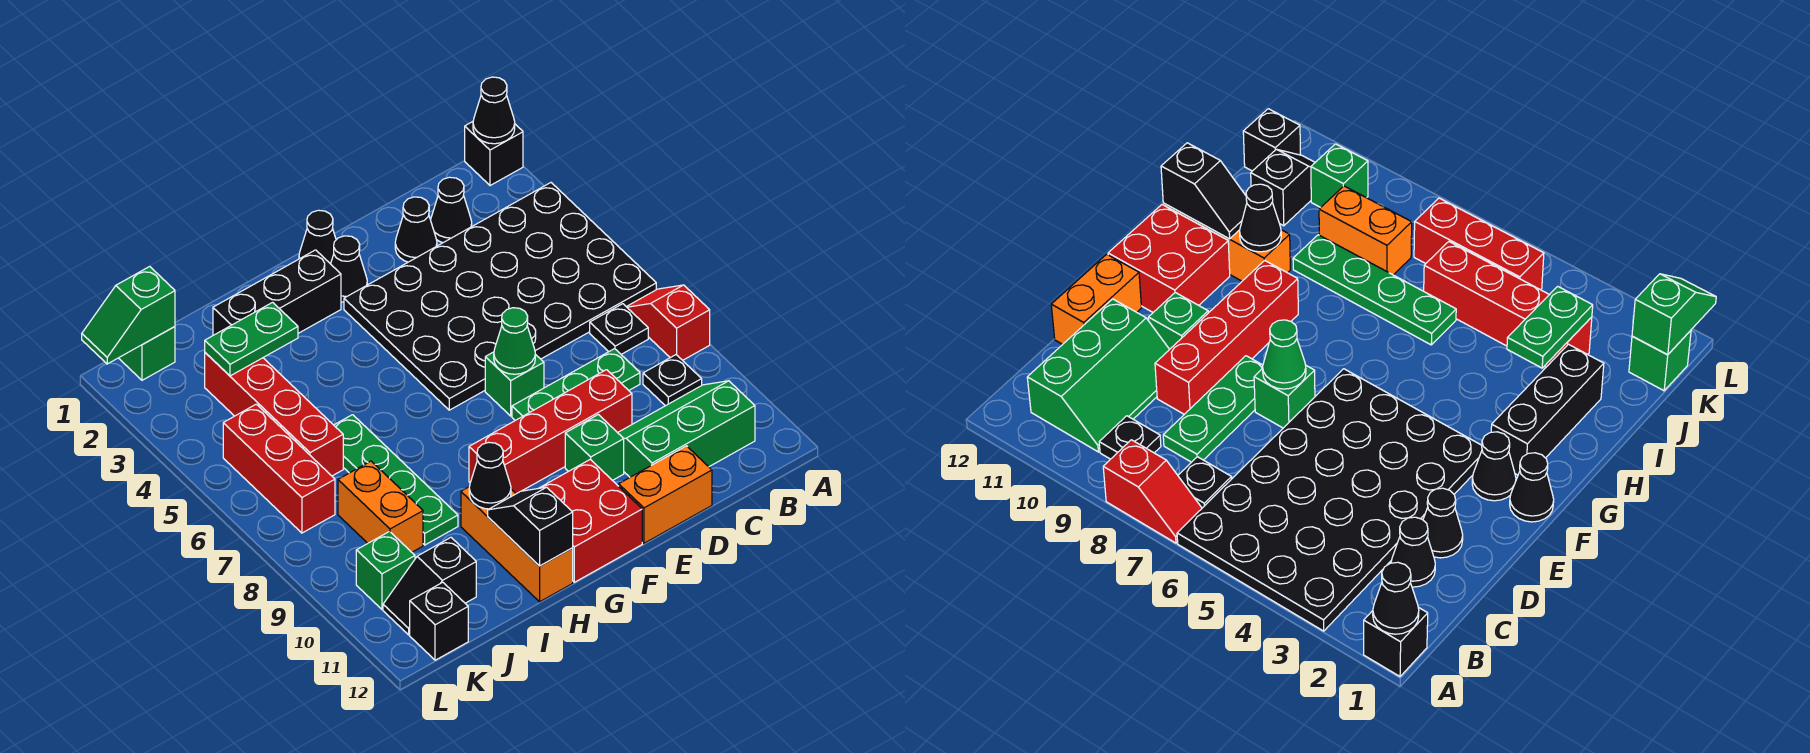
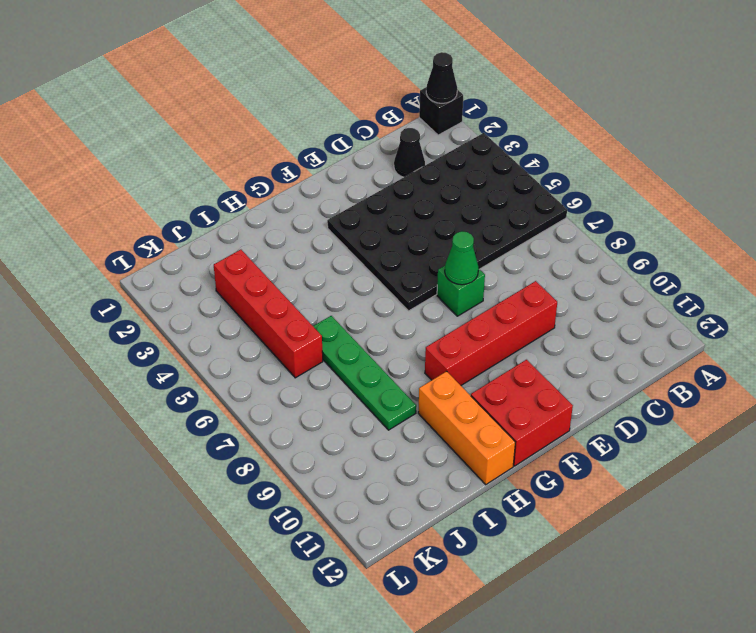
none -> red slope A7:A8 level 1 top 8
none -> black plate B7 level 1
none -> black plate B9 level 1
none -> green slope B10:D11 level 1 top 11

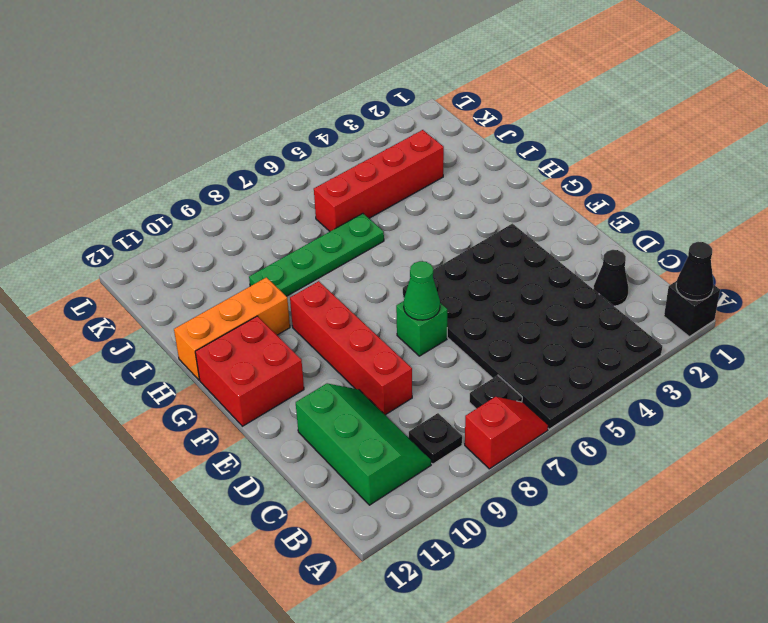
none -> green plate C8:E8 level 1
none -> black cone D2 level 1
none -> orange brick D12:E12 level 1
none -> green brick E10 level 1

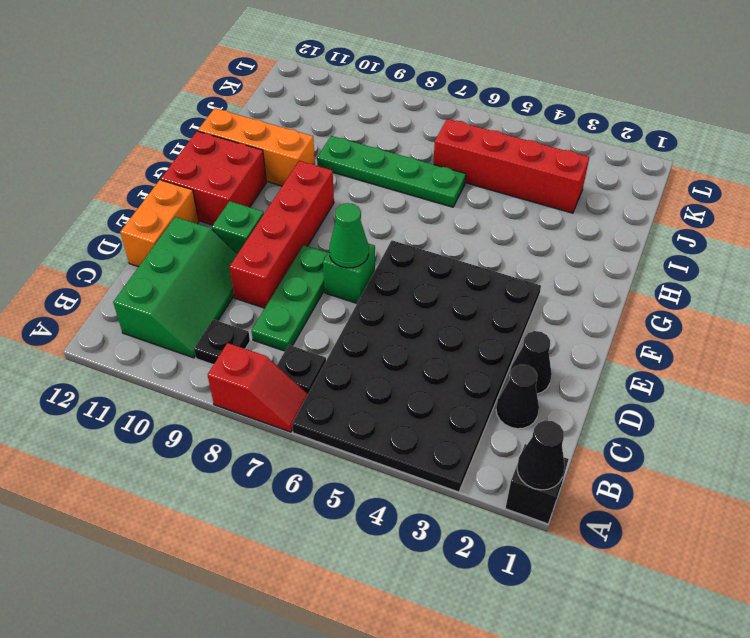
none -> black cone F1 level 1
none -> black cone F2 level 1
none -> black brick G2:I2 level 1
none -> orange brick J8:J9 level 1

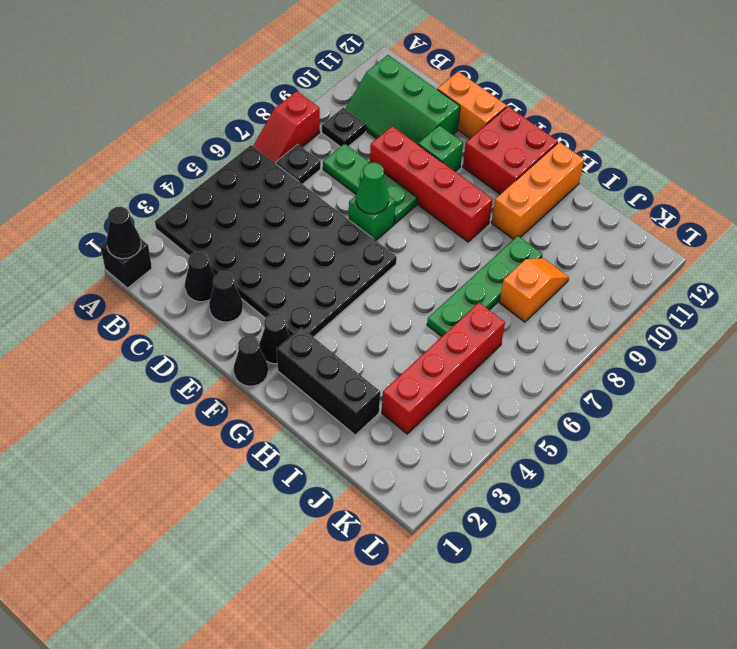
orange slope J8:J9 level 1 top 8 -> orange brick J8:J9 level 1
none -> black slope J11:K11 level 1 top J
none -> green brick K1 level 1
none -> red brick K5:K7 level 1
none -> green brick K10 level 1

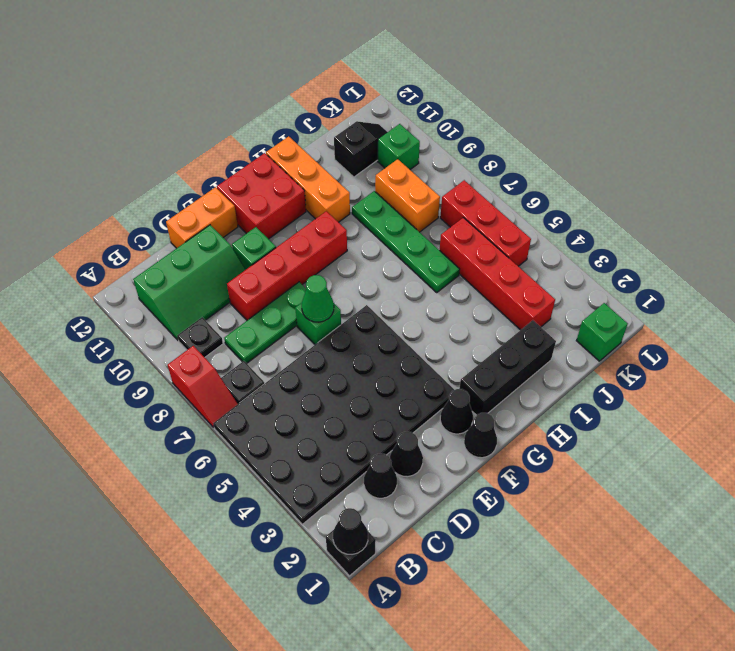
none -> black brick K12 level 1
none -> black cone H10 level 2
none -> black slope H11:H12 level 2 top 12
none -> green plate I3:J3 level 2

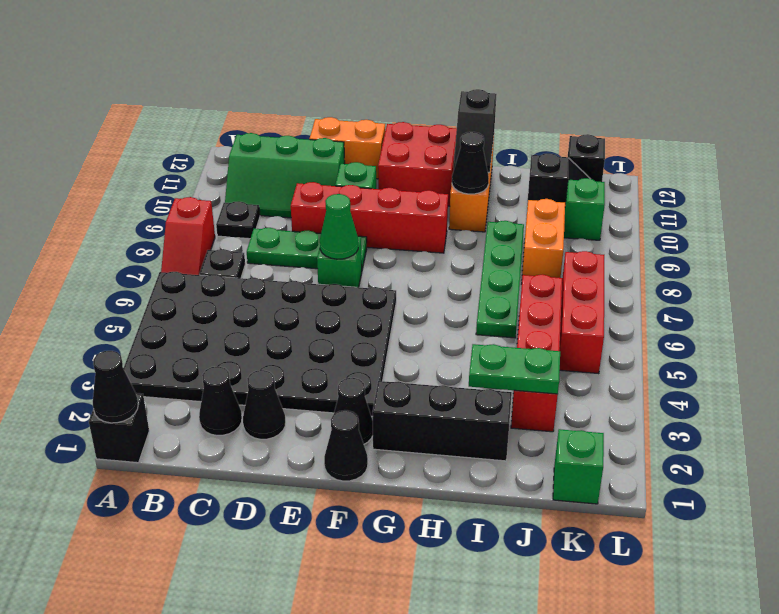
none -> green slope K1:L1 level 2 top K

